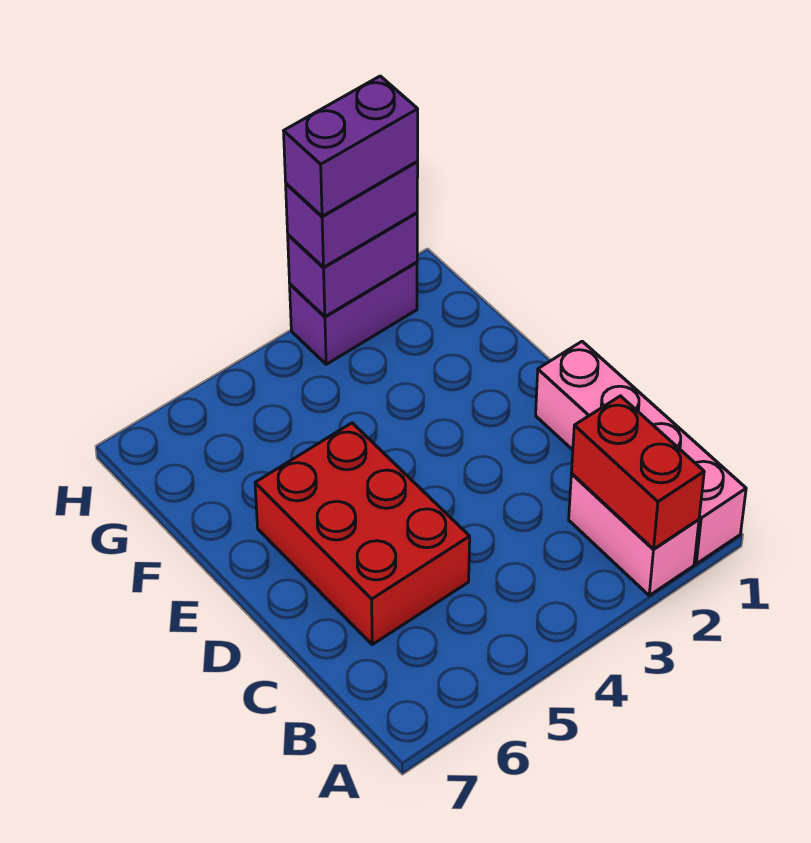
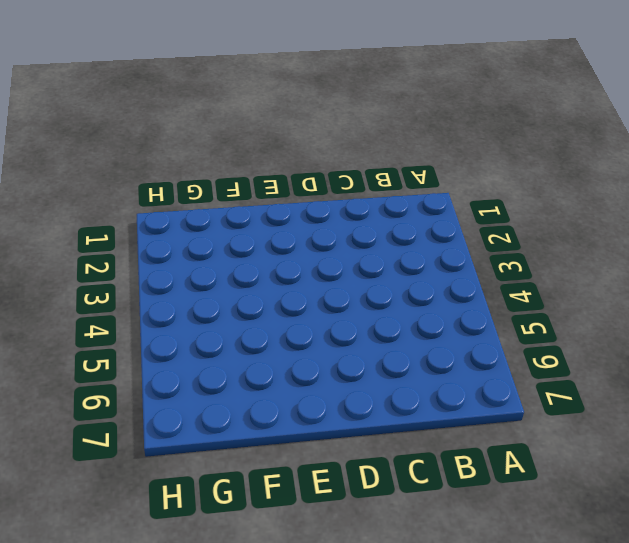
none -> pink brick A1:D1 level 1
none -> pink brick A2:B2 level 1

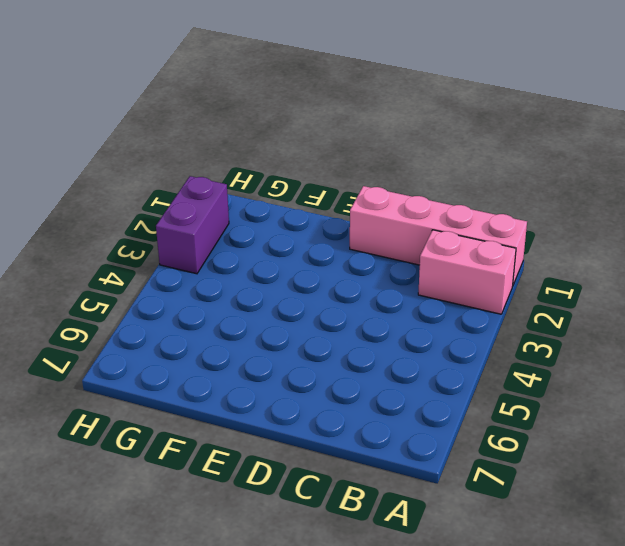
none -> red brick C5:E6 level 1
none -> red brick A2:B2 level 2

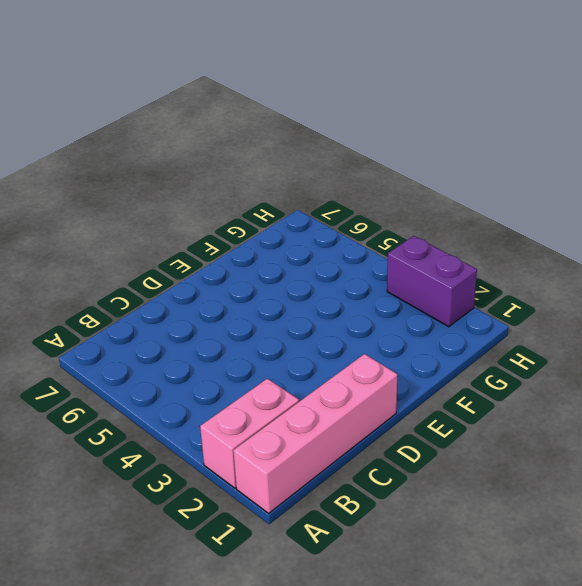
none -> red brick C5:E6 level 1
none -> red brick A2:B2 level 2

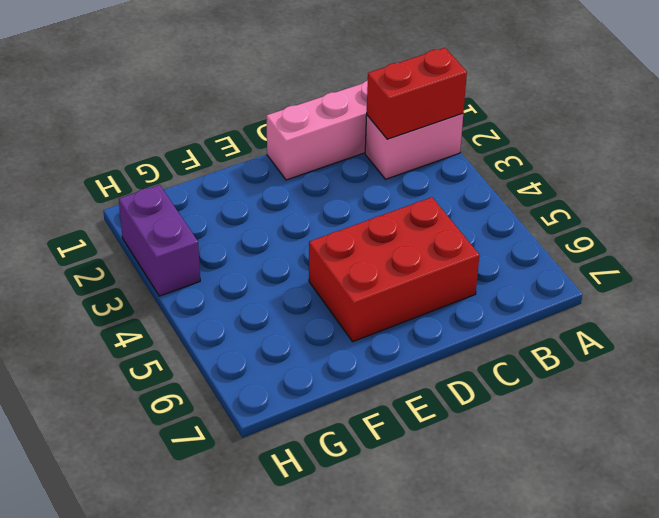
none -> purple brick H2:H3 level 2
none -> purple brick H2:H3 level 3

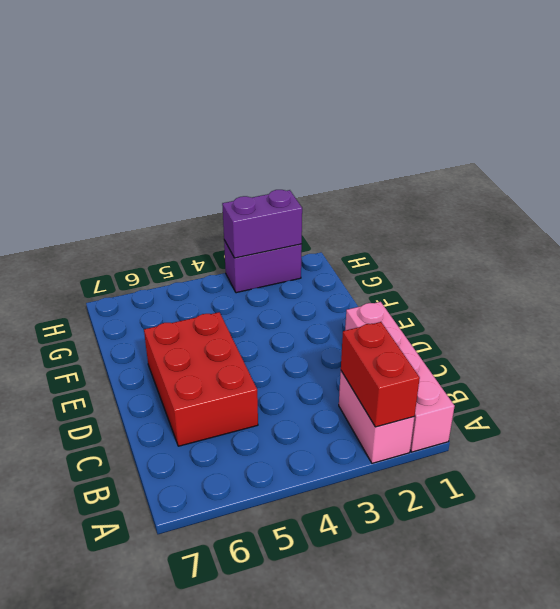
none -> purple brick H2:H3 level 3
none -> purple brick H2:H3 level 4

